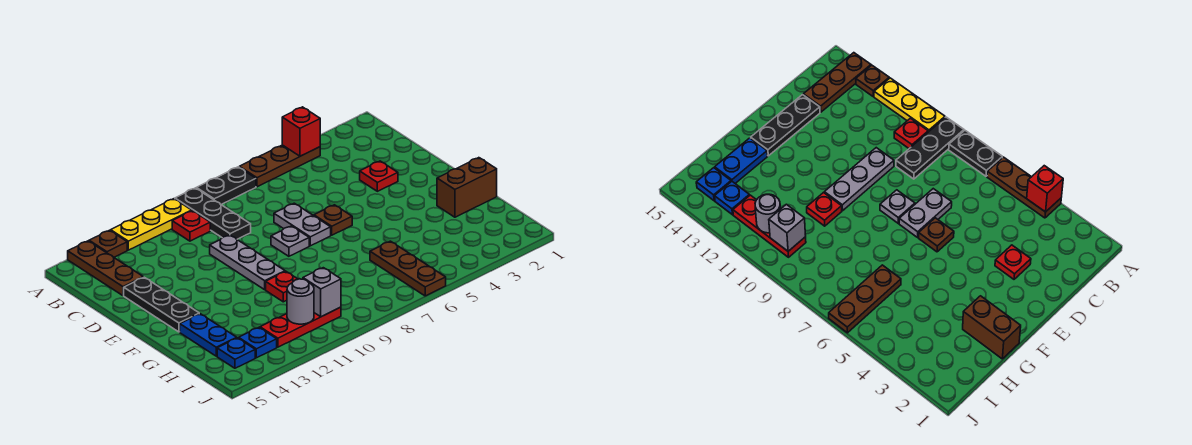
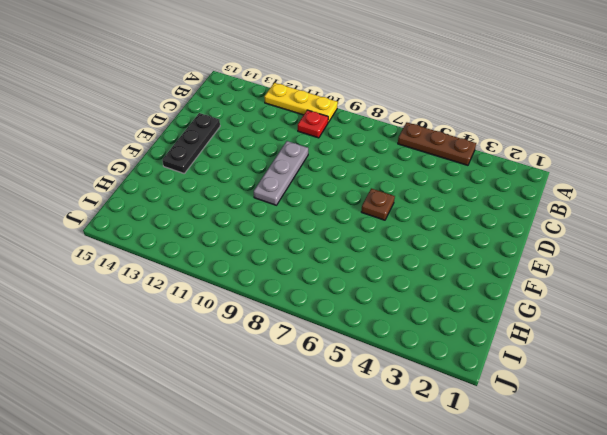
none -> black plate A7:A8 level 1
none -> black plate A9:C9 level 1
none -> brown plate A13 level 1

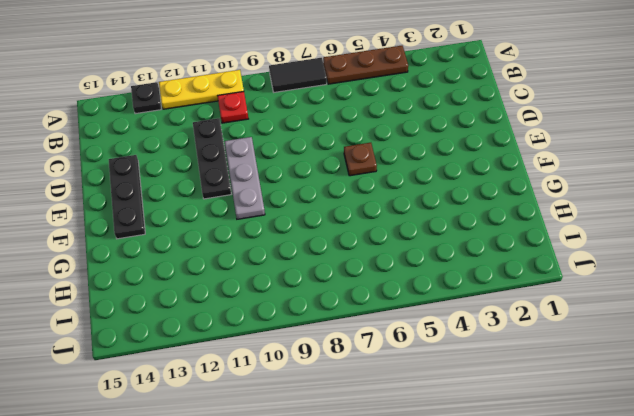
black tile A7:A8 level 1 -> black plate A7:A8 level 1
black plate A13 level 1 -> brown plate A13 level 1
black plate C11:E11 level 1 -> black plate A9:C9 level 1
none -> brown plate A14:C14 level 1
none -> red plate D3 level 1
none -> grey plate D7:E7 level 1

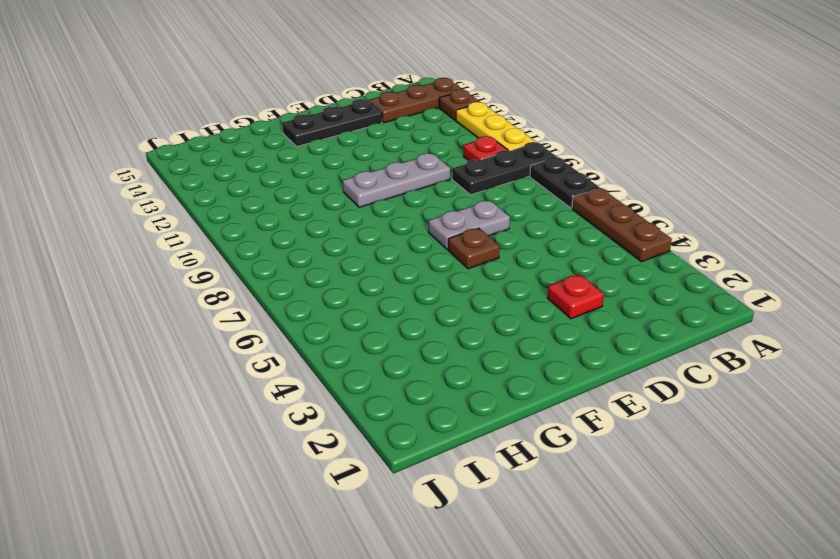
none -> grey plate E8 level 1
none -> brown brick G1:G2 level 1
none -> red plate G10 level 1

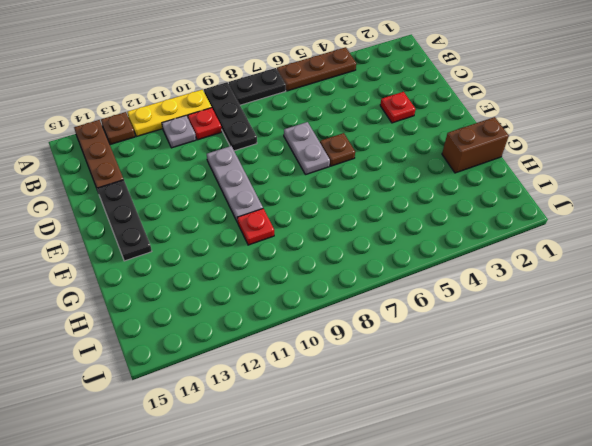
grey plate B11 level 1 -> grey plate E8 level 1
none -> blue plate G14:H14 level 1
none -> brown plate H6:J6 level 1
none -> red plate I10:I12 level 1

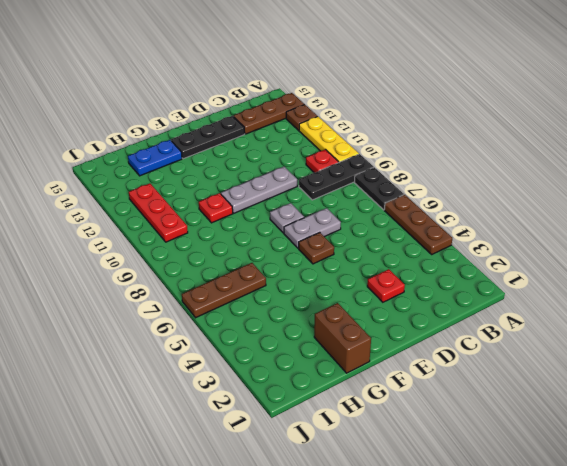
none -> blue plate I13 level 1
none -> blue plate I14 level 1
none -> red brick A4 level 2

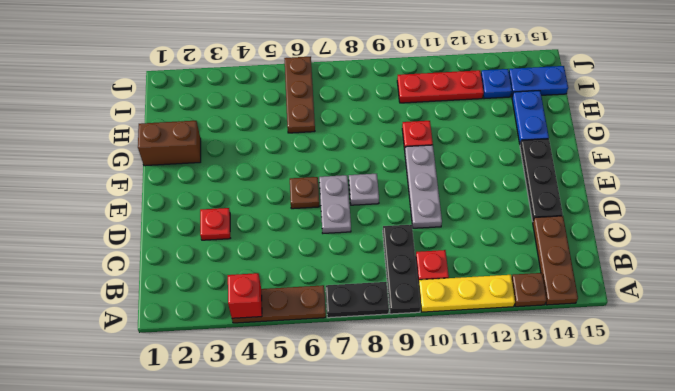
blue plate I14:I15 level 1 -> blue plate I14 level 1
none -> grey brick I10 level 2
none -> grey round brick I11 level 2

